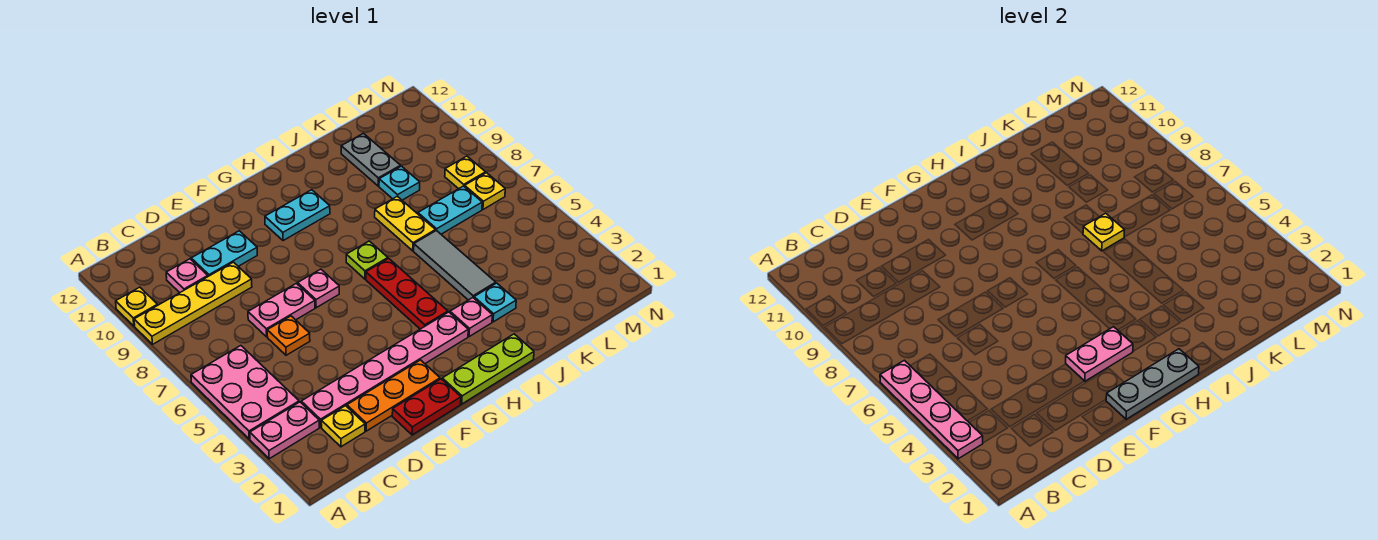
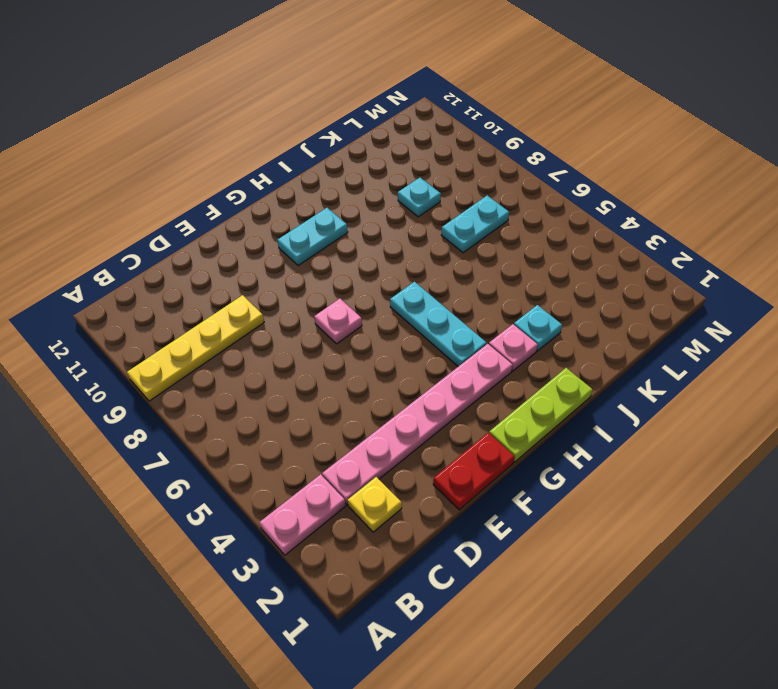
cyan plate H4:H6 level 1 -> red plate H4:H6 level 1
none -> pink plate A4:B6 level 1
none -> yellow plate A10 level 1
none -> pink plate C10 level 1
none -> orange plate D2:F2 level 1

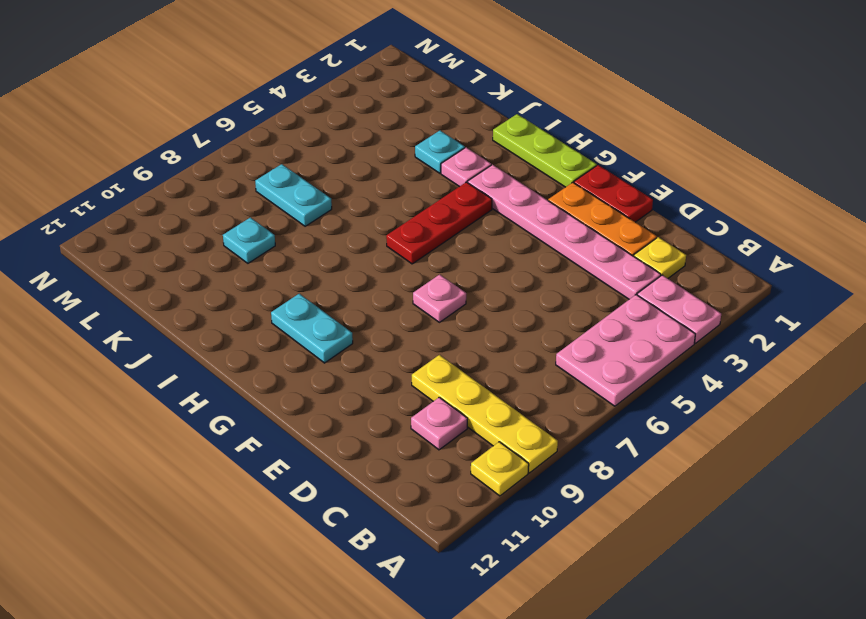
none -> orange plate D6 level 1
none -> pink plate D7:E7 level 1
none -> cyan plate D10:E10 level 1
none -> lime plate H7 level 1

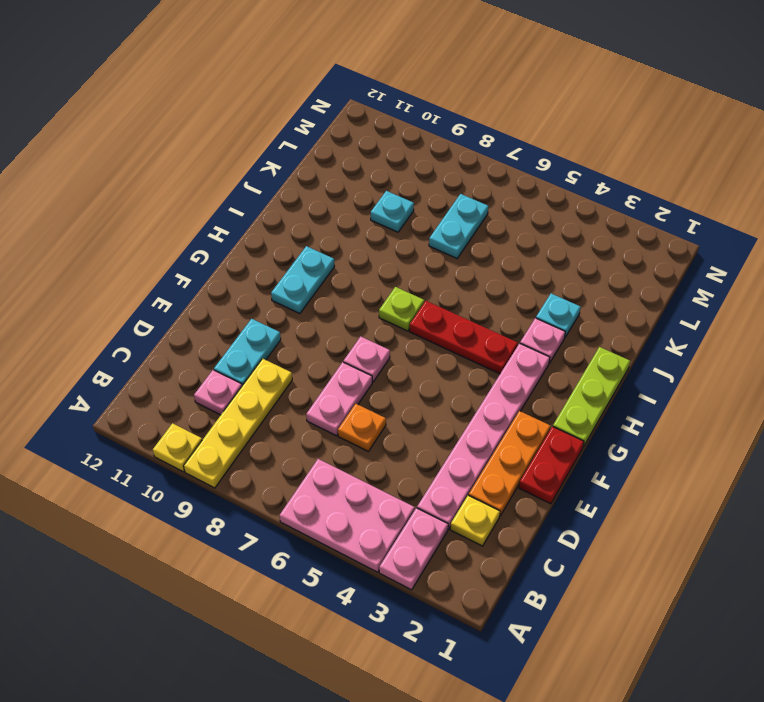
none -> grey tile J4:J6 level 1
none -> yellow plate J7:J8 level 1
none -> grey plate K10:K11 level 1
none -> yellow plate M7 level 1

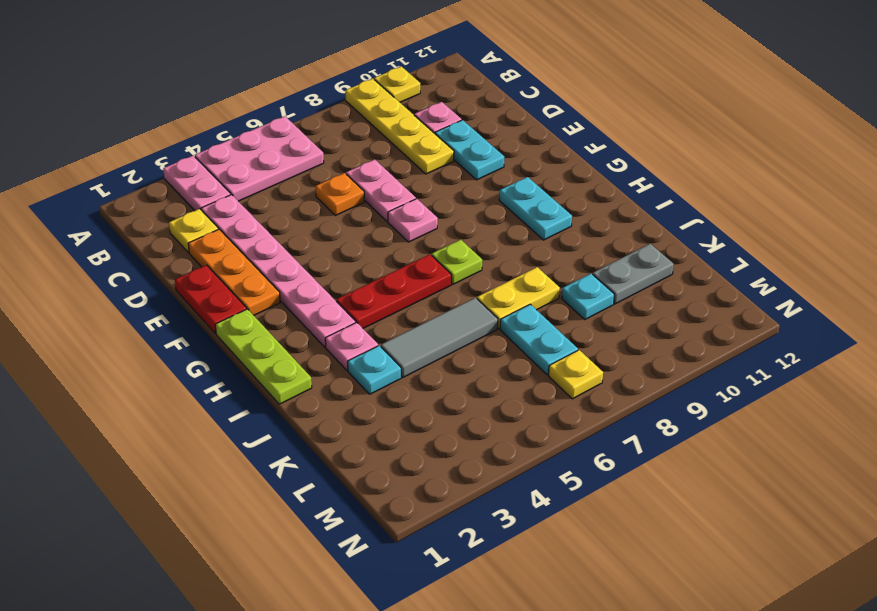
none -> yellow plate M8 level 1
none -> pink plate A3:A6 level 2
none -> grey plate F1:H1 level 2
none -> pink plate F3:G3 level 2

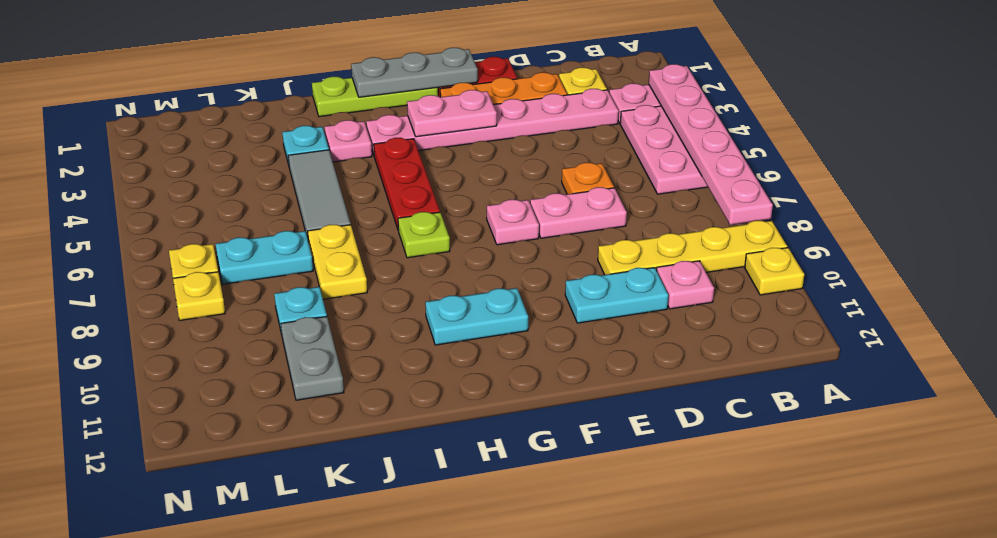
pink plate A3:A8 level 2 -> pink plate A3:A6 level 2
none -> yellow plate J7 level 2

